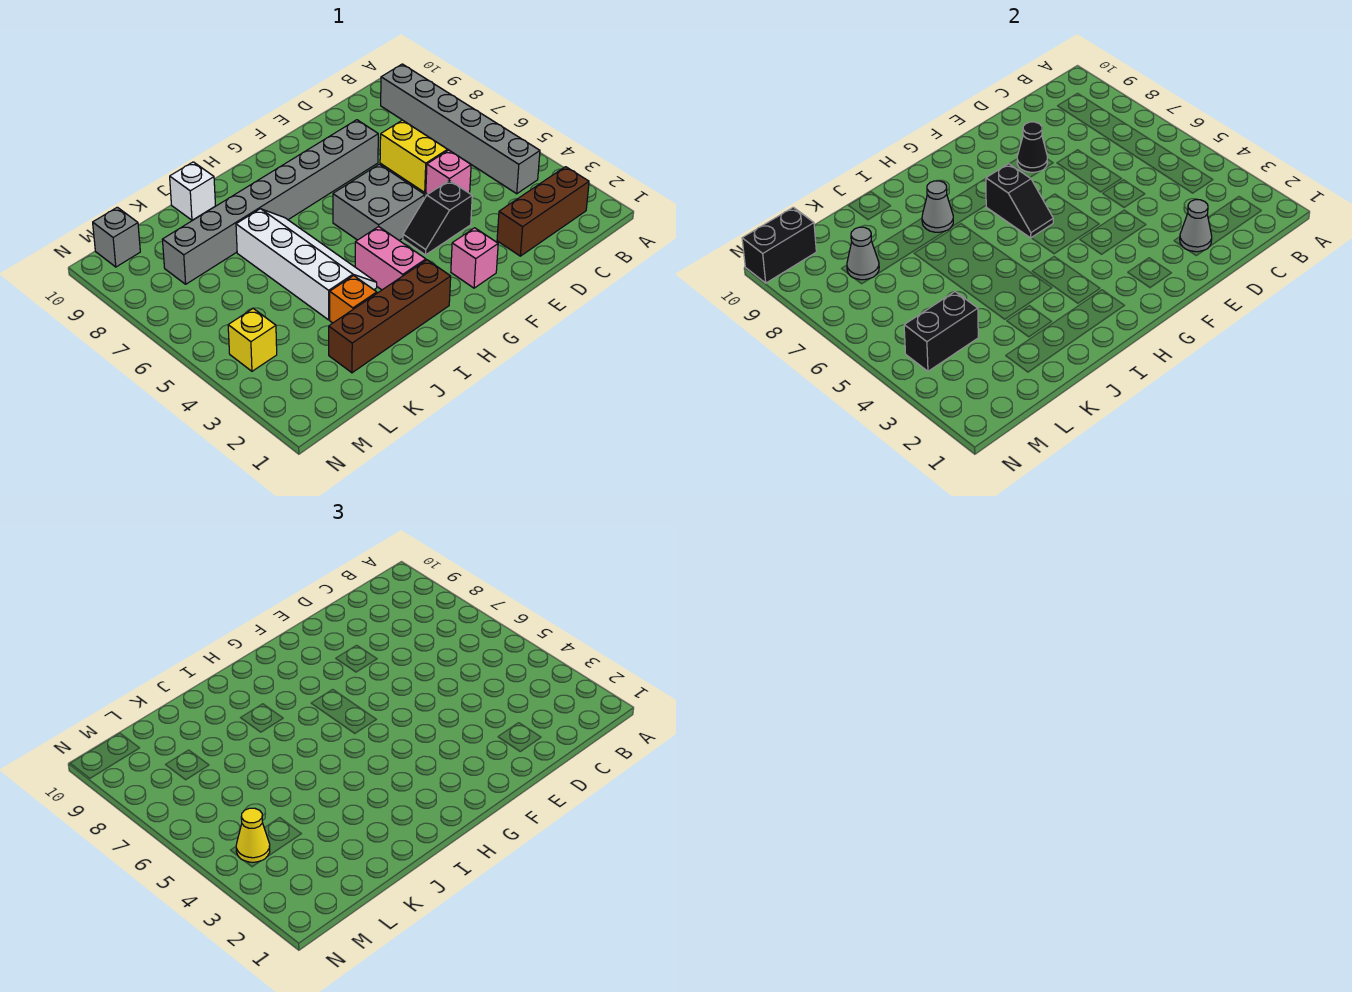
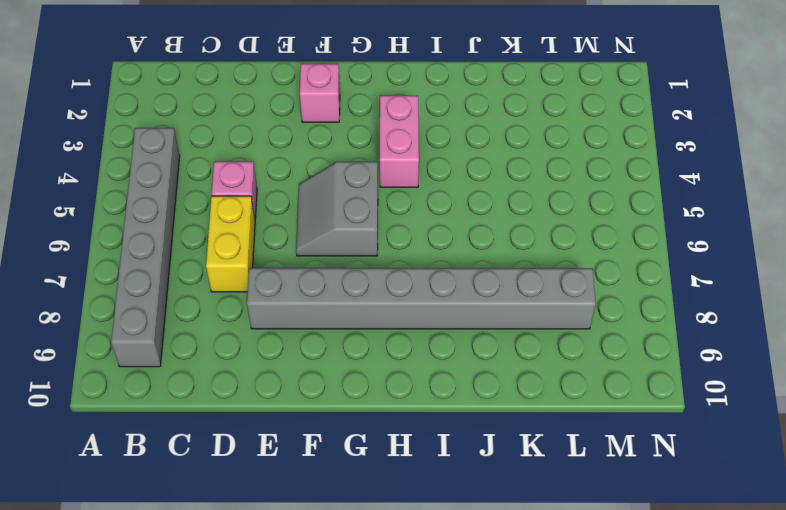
grey slope F5:G6 level 1 top G -> grey brick F5:G6 level 1
none -> brown brick B2:D2 level 1
none -> black slope E4:F4 level 1 top E
none -> brown brick H2:K2 level 1

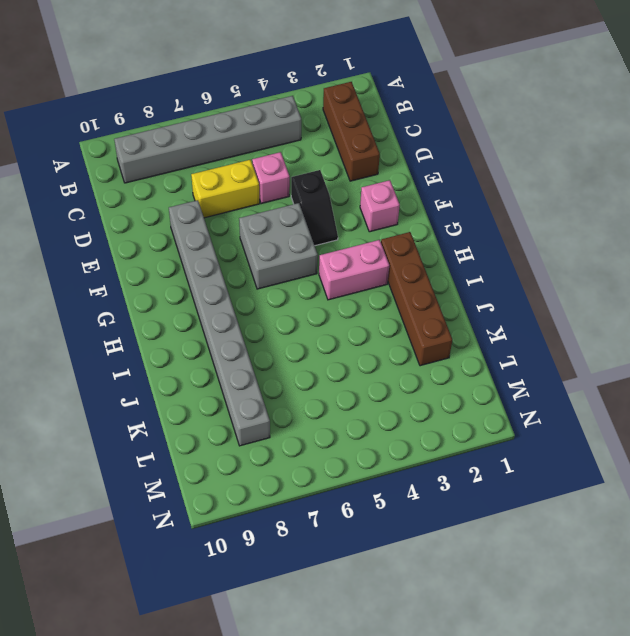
none -> white slope I4:J7 level 1 top J
none -> orange brick J3 level 1
none -> white brick J10 level 1

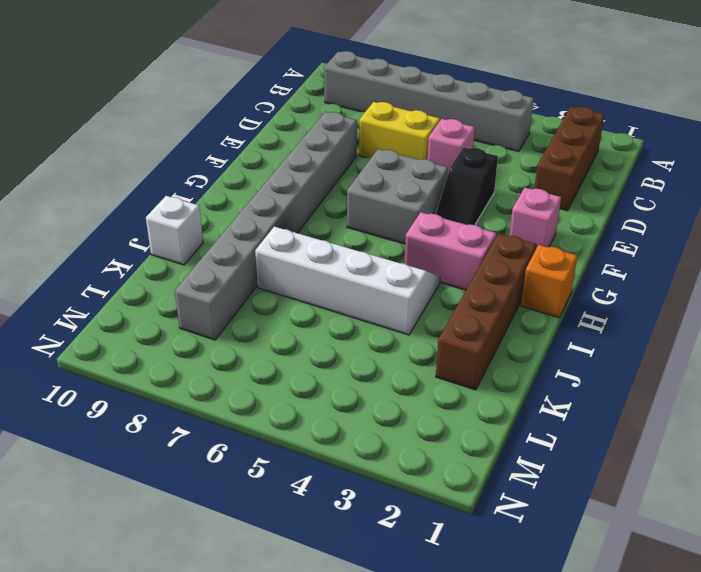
orange brick H1 level 1 -> orange brick J3 level 1
none -> yellow brick M4 level 1
none -> grey brick M10 level 1
none -> grey cone D2 level 2

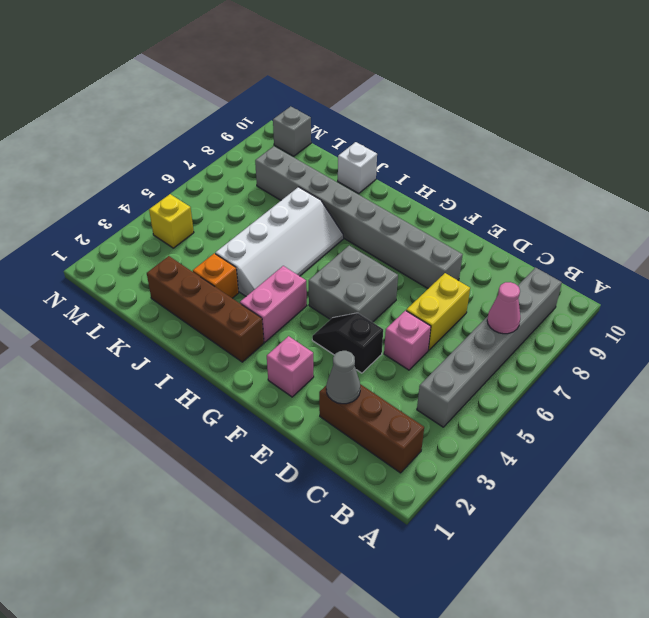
pink cone B7 level 2 -> none
none -> black cone E8 level 2
none -> black slope G6:G7 level 2 top 7
none -> grey cone I8 level 2

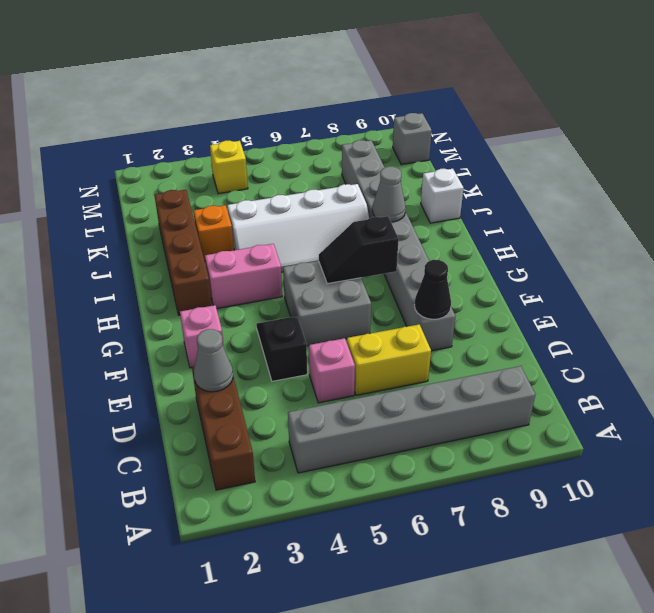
none -> black brick L4:M4 level 2
none -> grey cone L8 level 2
none -> black brick M10:N10 level 2

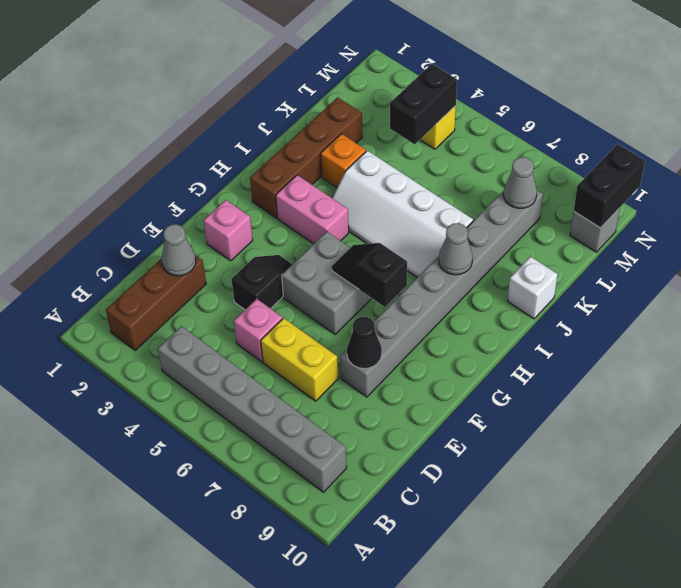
none -> yellow cone M4 level 3

